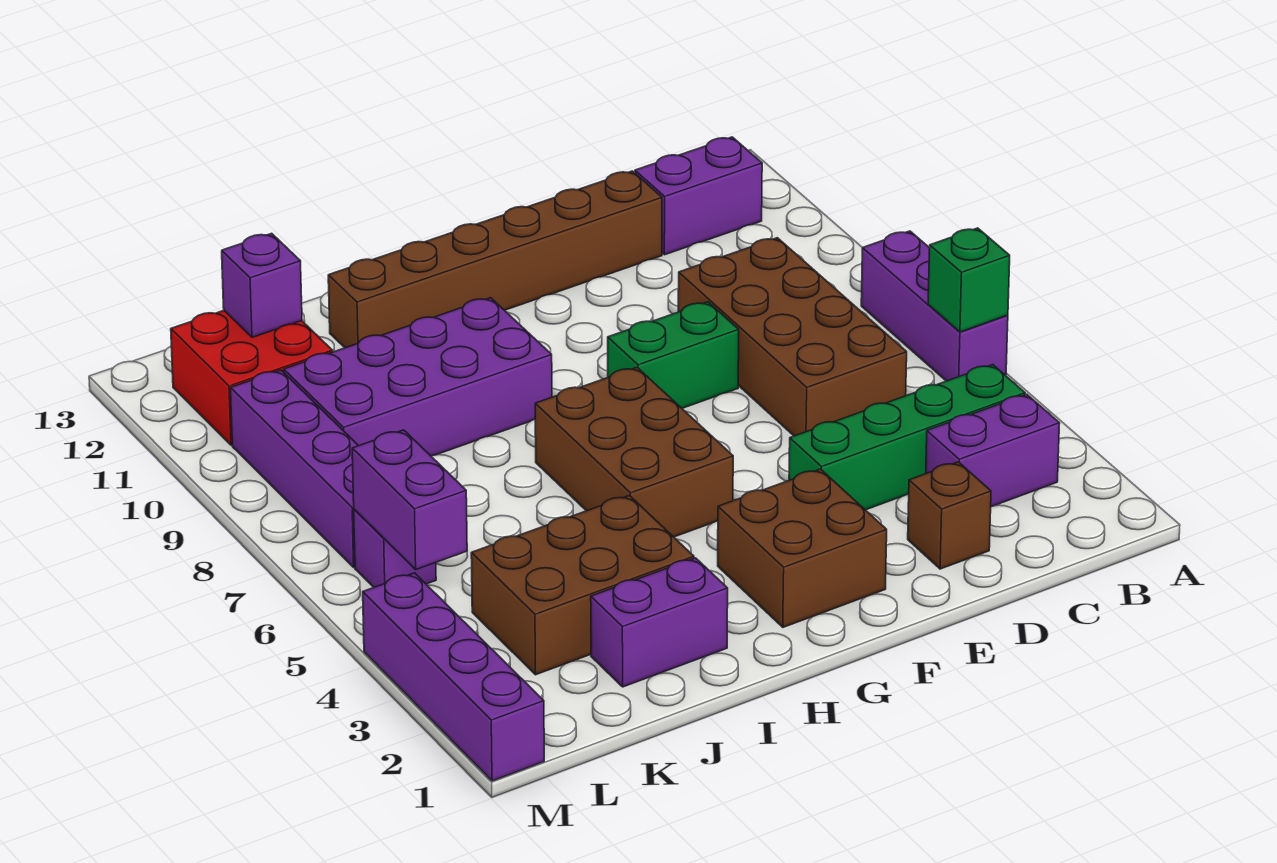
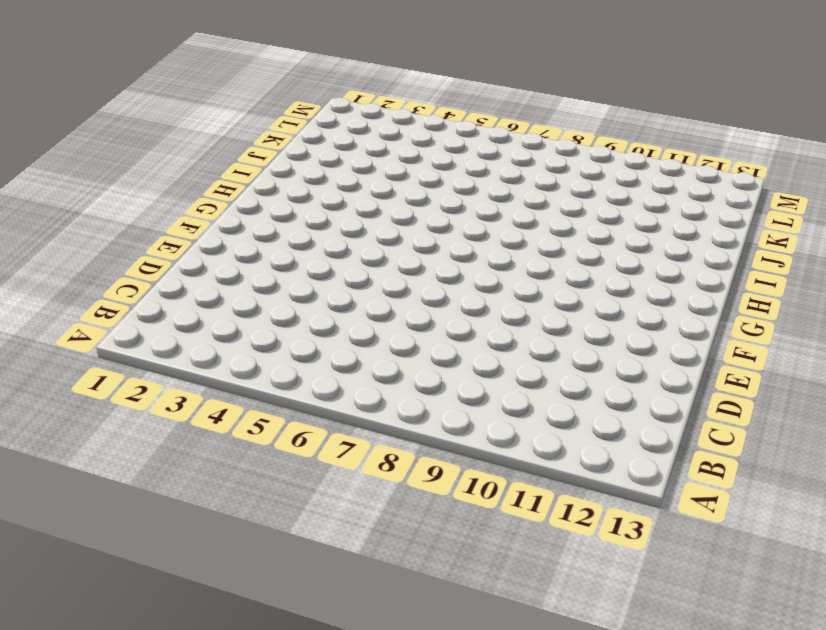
none -> purple brick A6:A8 level 1
none -> purple brick B3:C3 level 1
none -> green brick B4:E4 level 1

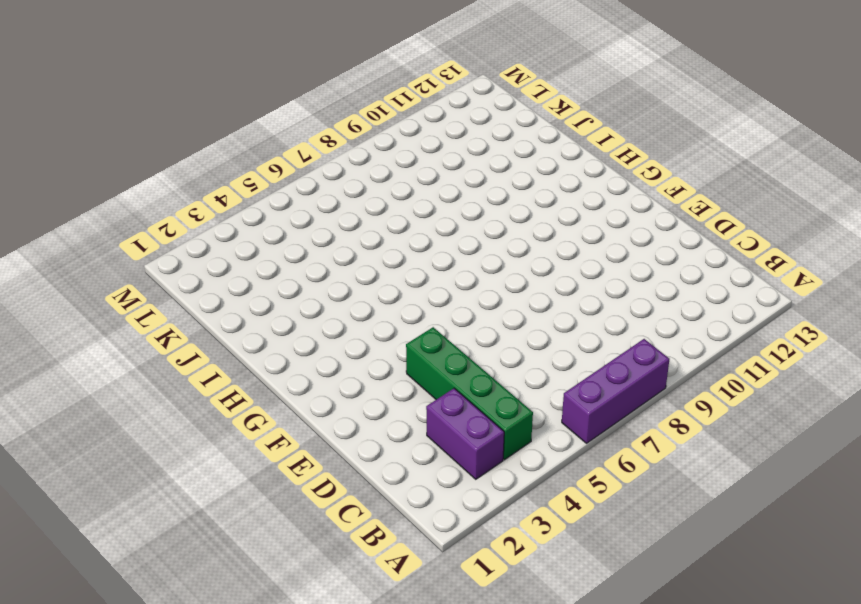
none -> purple brick B12:C12 level 1
none -> brown brick C6:D9 level 1
none -> brown brick D2 level 1

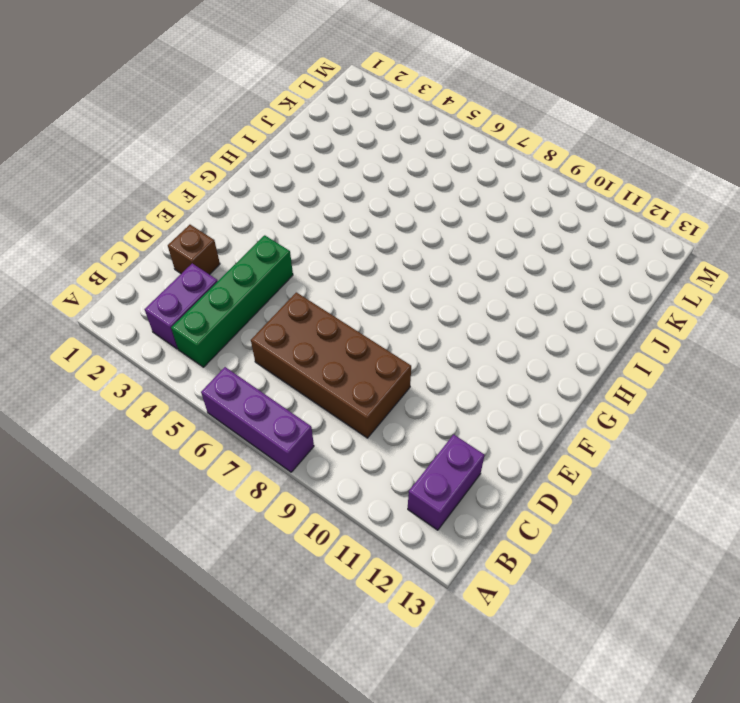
none -> brown brick D12:I12 level 1
none -> green brick E8:F8 level 1
none -> brown brick F2:G3 level 1

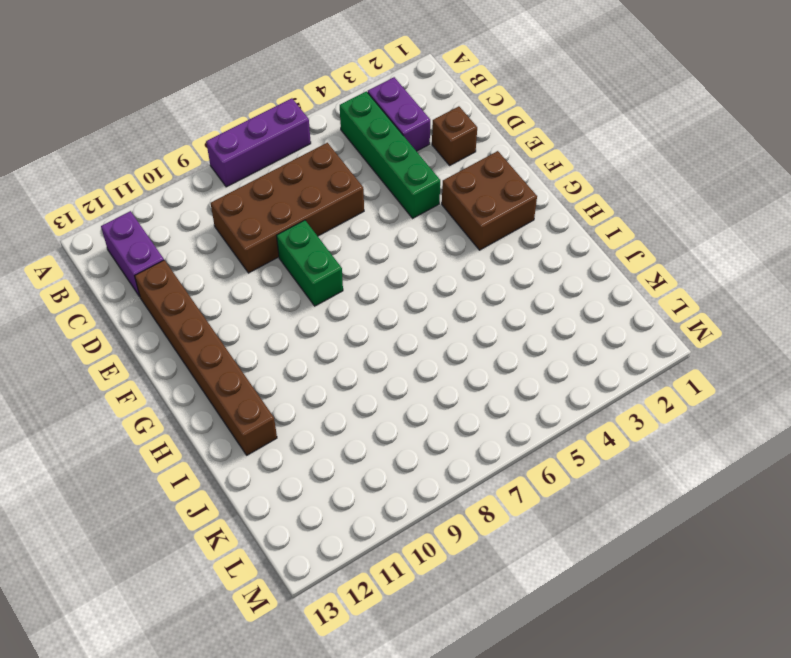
none -> brown brick G5:H7 level 1
none -> purple brick H9:K10 level 1
none -> purple brick I2:J2 level 1

